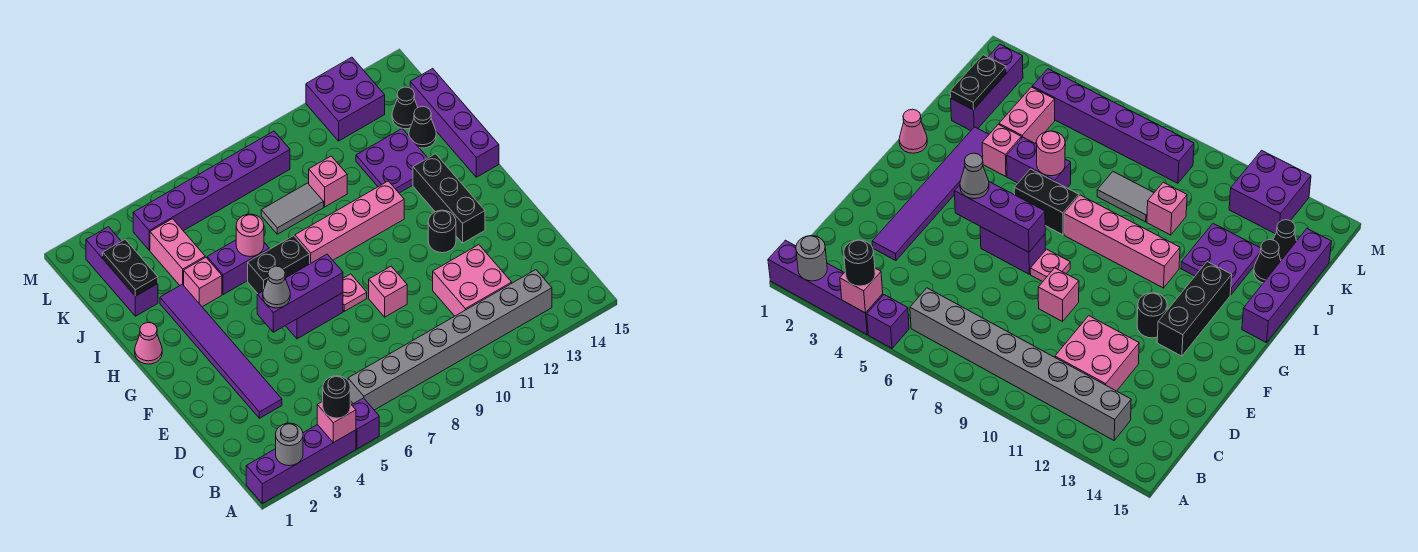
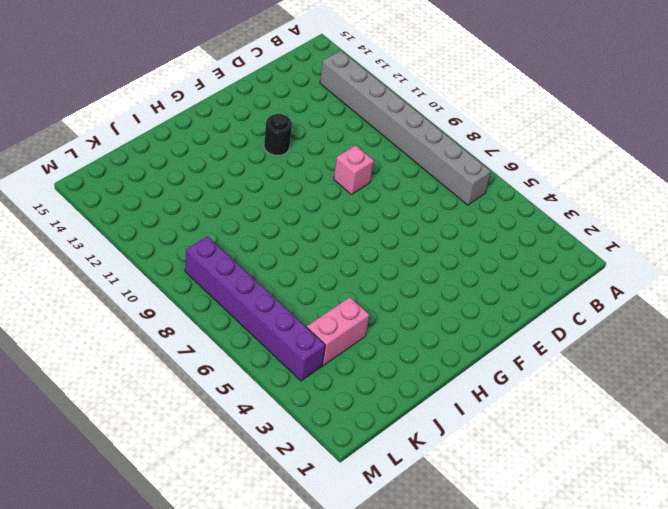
none -> purple brick A1:A4 level 1
none -> purple brick A5 level 1
none -> pink brick C11:D12 level 1
none -> purple tile D3:I3 level 1

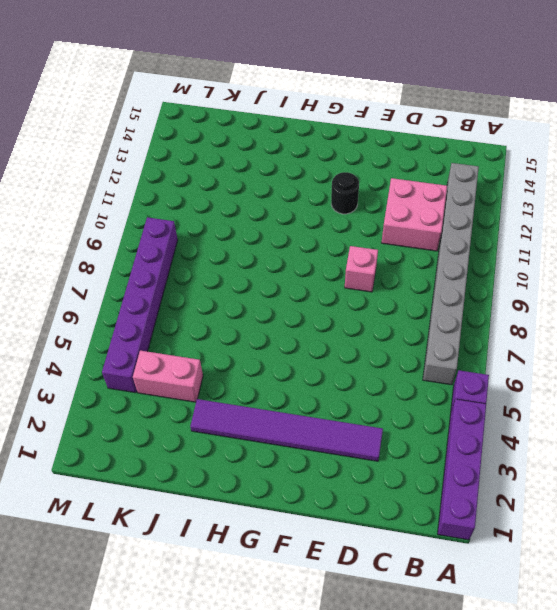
none -> purple brick F6:F7 level 1
none -> pink plate F8 level 1
none -> black brick F13:H13 level 1
none -> pink cone H1 level 1

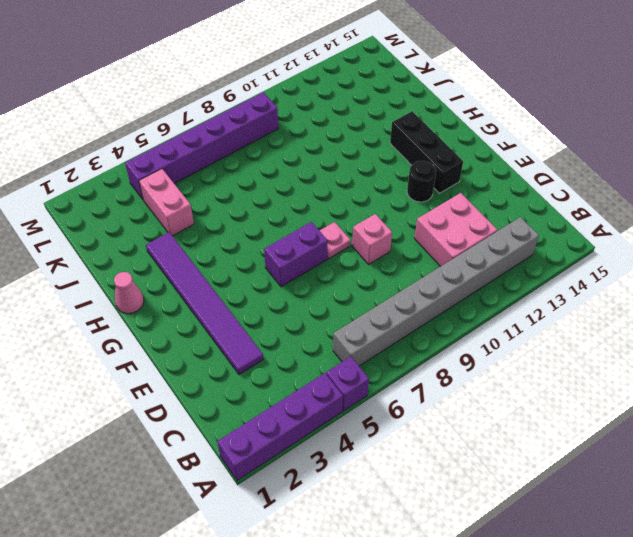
none -> black brick H6:H7 level 1
none -> pink brick H8:H11 level 1
none -> purple brick H15:K15 level 1
none -> pink brick I4 level 1

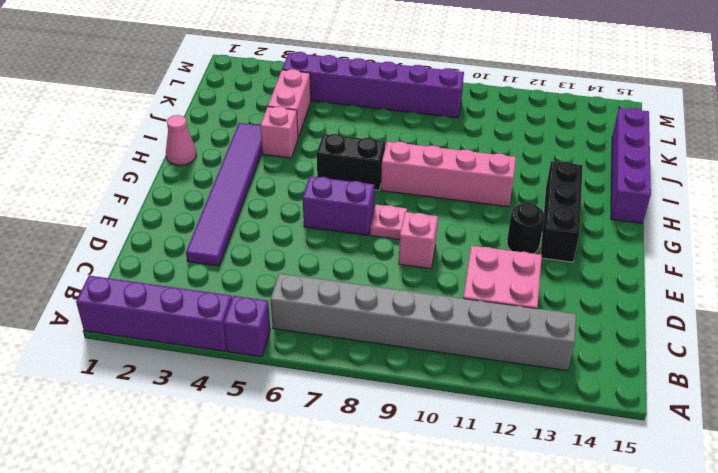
none -> purple brick I5:I6 level 1
none -> purple plate I12:J13 level 1
none -> purple brick J2:L2 level 1
none -> grey tile J8:J9 level 1

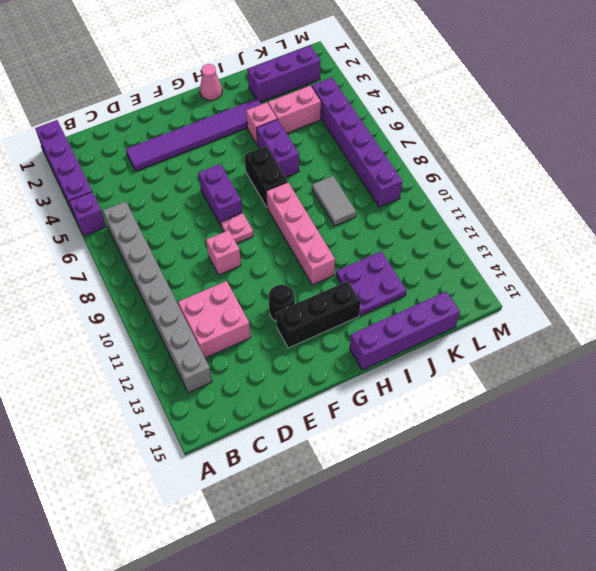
none -> pink brick J10 level 1
none -> black cone J14 level 1
none -> black cone K14 level 1
none -> purple brick L12:M13 level 1

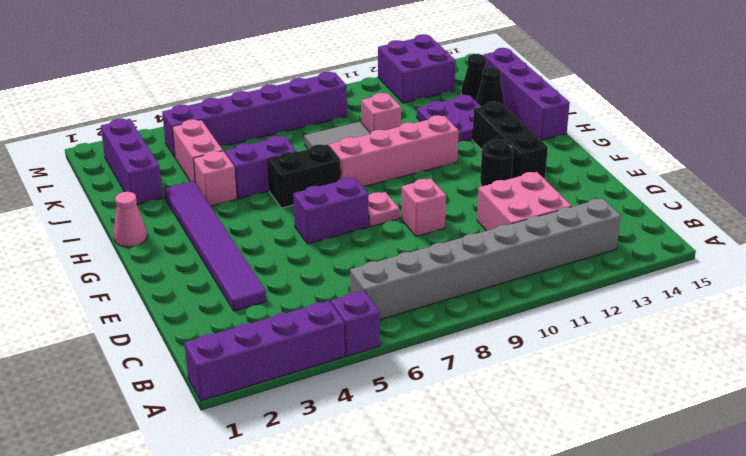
none -> grey round brick A2 level 2
none -> pink brick A4 level 2
none -> purple brick F5:F7 level 2
none -> pink round brick I6 level 2

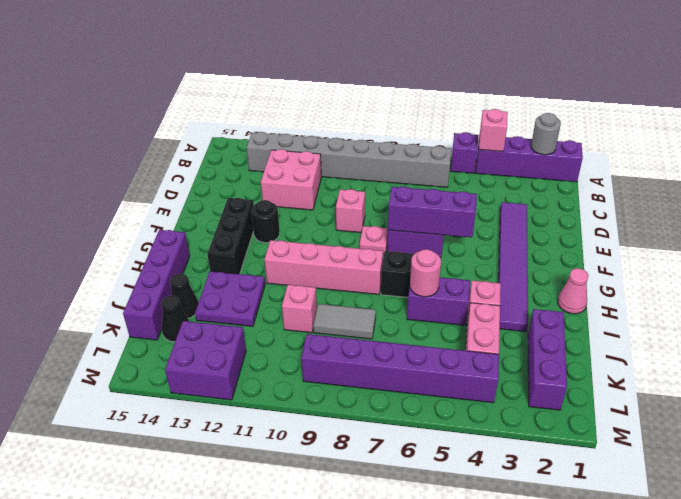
none -> black plate J2:K2 level 2
none -> black round brick A4 level 3
none -> grey cone F5 level 3

